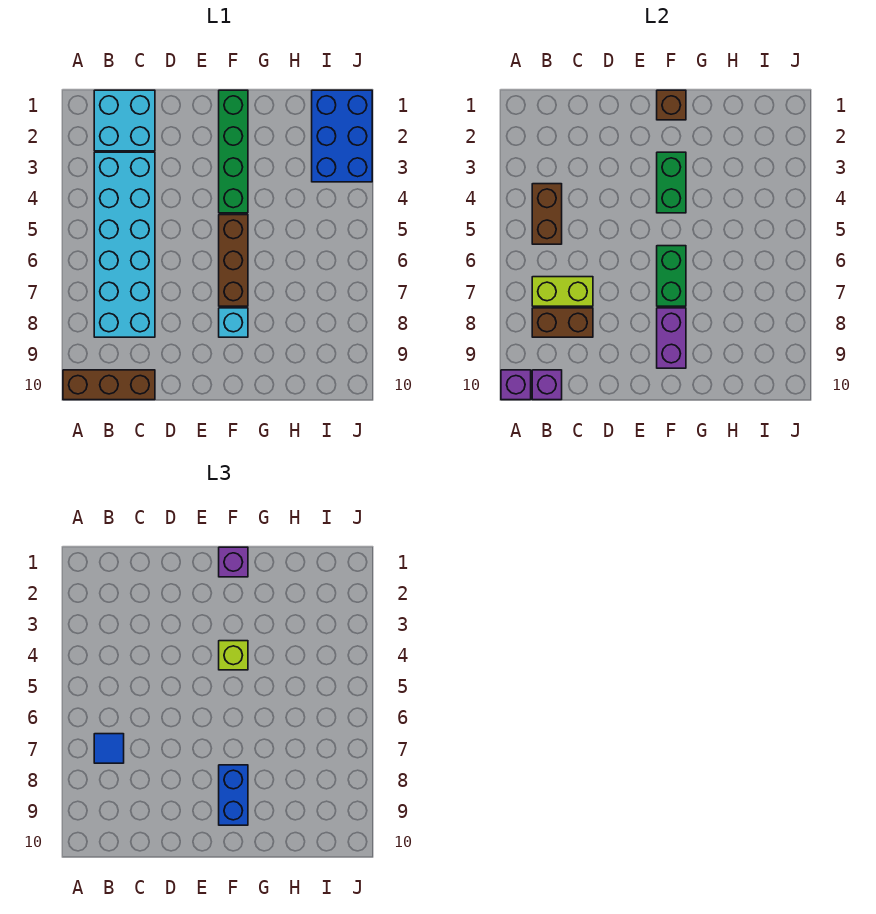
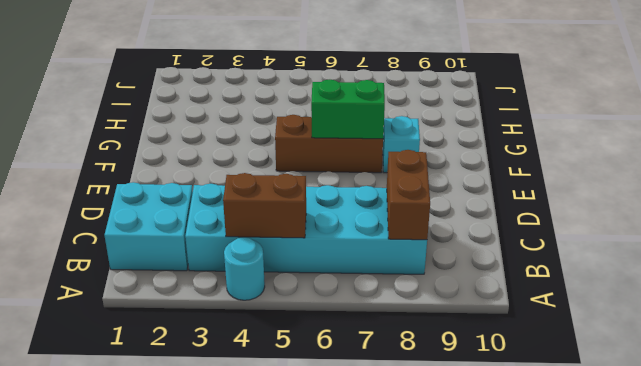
cyan round brick A4 level 1 -> none
none -> brown brick A10:C10 level 1
none -> green brick F1:F4 level 1
none -> blue brick I1:J3 level 1

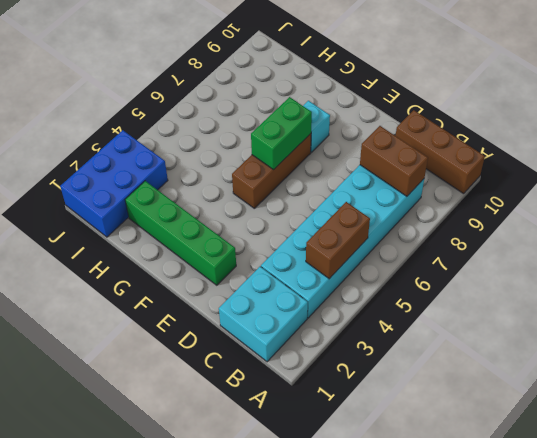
green brick E2:H2 level 1 -> green brick F1:F4 level 1
none -> purple brick A10 level 2
none -> lime brick B7:C7 level 2
none -> purple brick B10 level 2

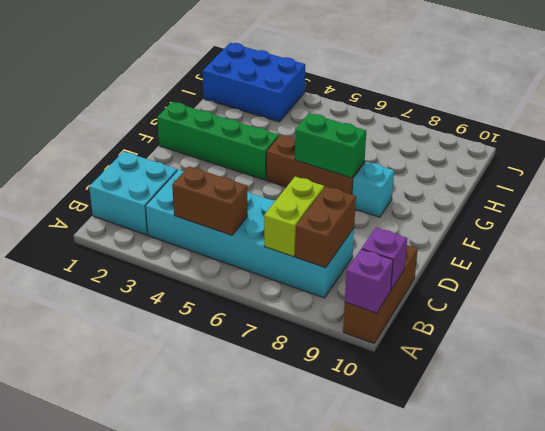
none -> brown brick F1 level 2
none -> green brick F3:F4 level 2
none -> purple brick F8:F9 level 2

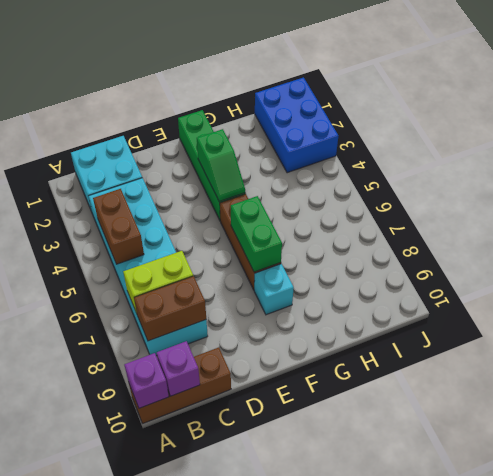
green slope F3:F4 level 2 top 3 -> green brick F3:F4 level 2
none -> brown brick F1 level 2
none -> purple brick F8:F9 level 2
none -> blue tile B7 level 3

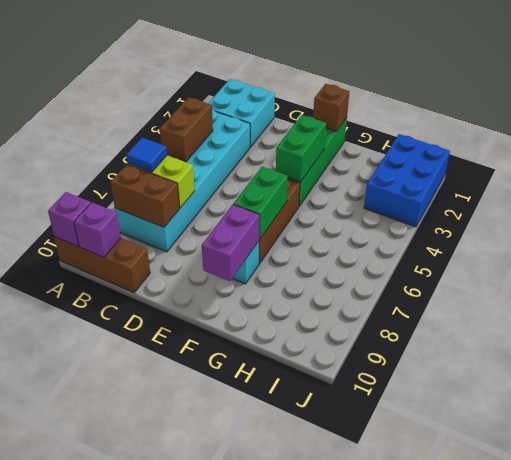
none -> purple brick F1 level 3
none -> lime brick F4 level 3
none -> blue brick F8:F9 level 3

